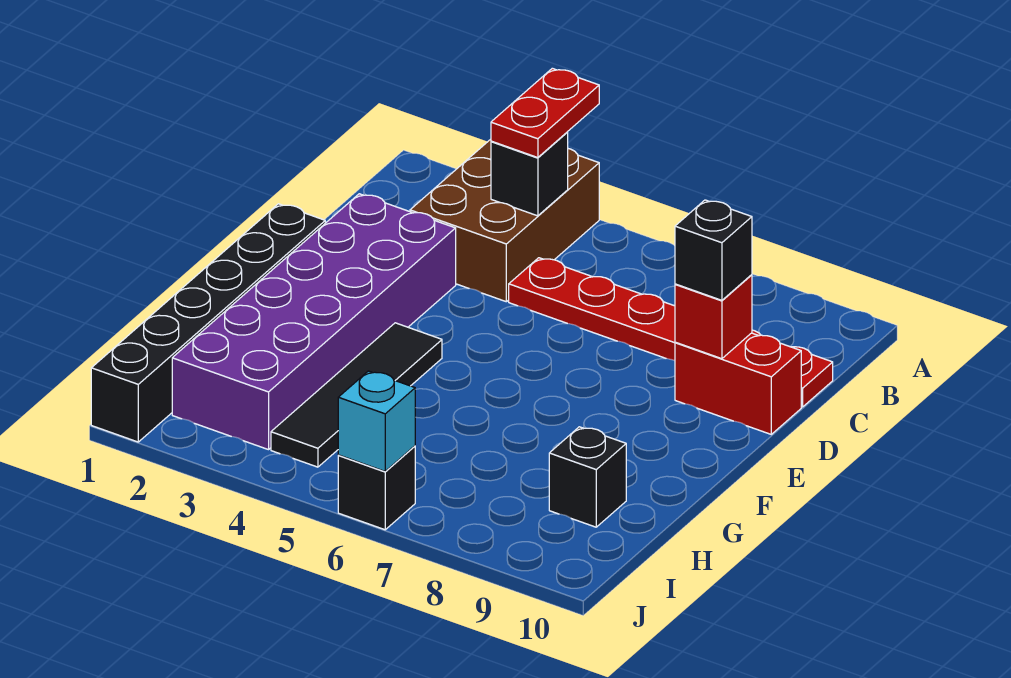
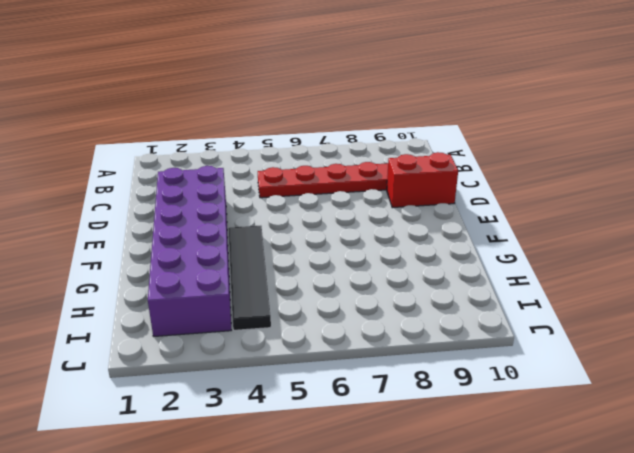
none -> brown brick A3:C4 level 1
none -> black brick E1:J1 level 1
none -> black brick H9 level 1

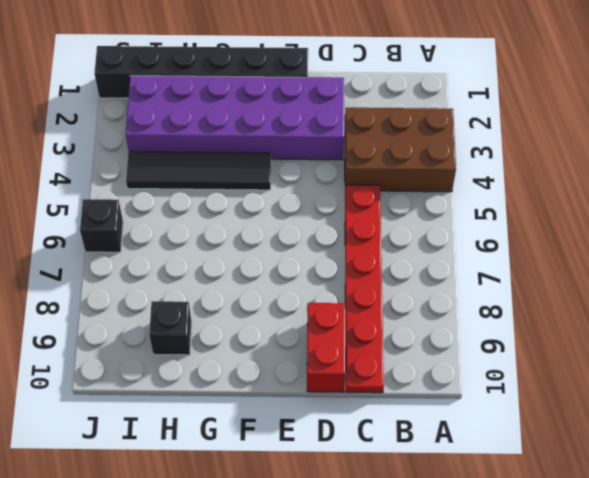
none -> black brick B4 level 2
none -> red brick D9 level 2
none -> cyan brick J6 level 2

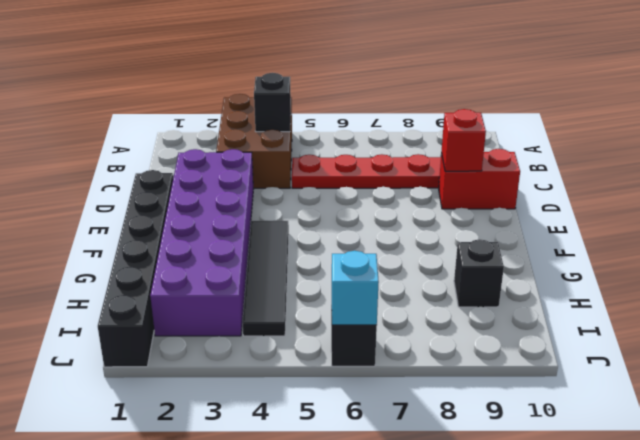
none -> red plate A4:B4 level 3
none -> black brick D9 level 3

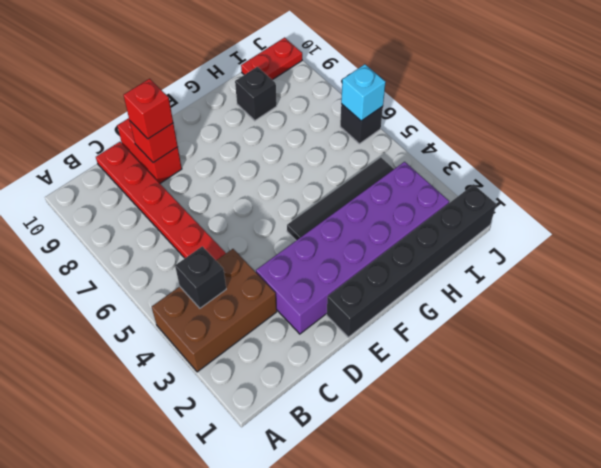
red brick D9 level 3 -> black brick D9 level 3
red plate I10:J10 level 1 -> red plate A4:B4 level 3

